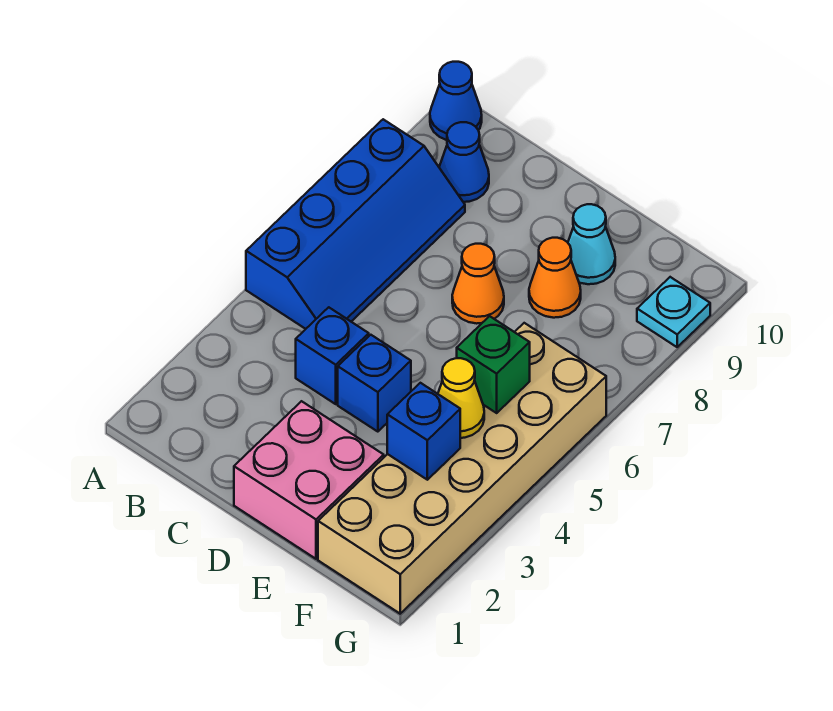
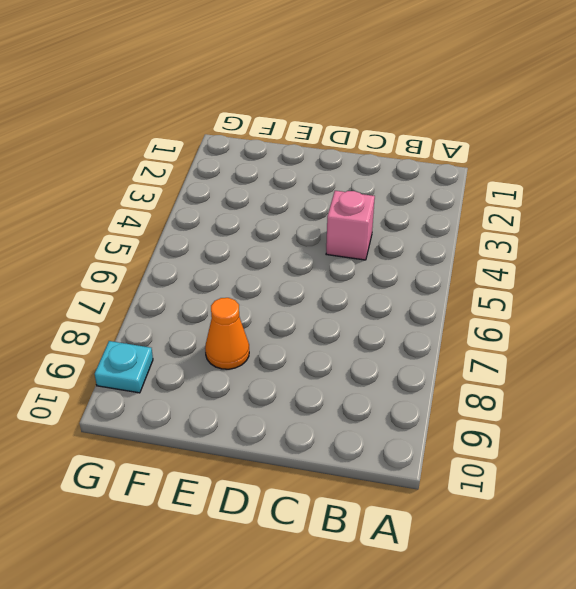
pink brick C4 level 1 -> blue brick C4 level 1
none -> blue slope A5:B8 level 1 top A
none -> blue cone A10 level 1
none -> blue cone B9 level 1

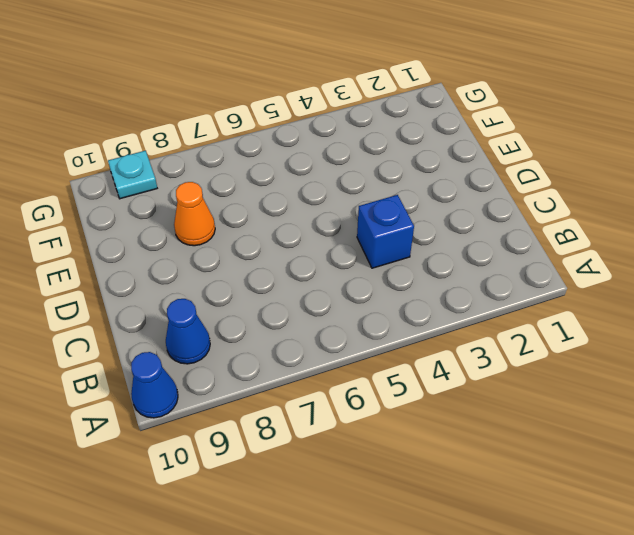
none -> blue slope A5:B8 level 1 top A
none -> pink brick D1:E2 level 1
none -> blue brick D4 level 1

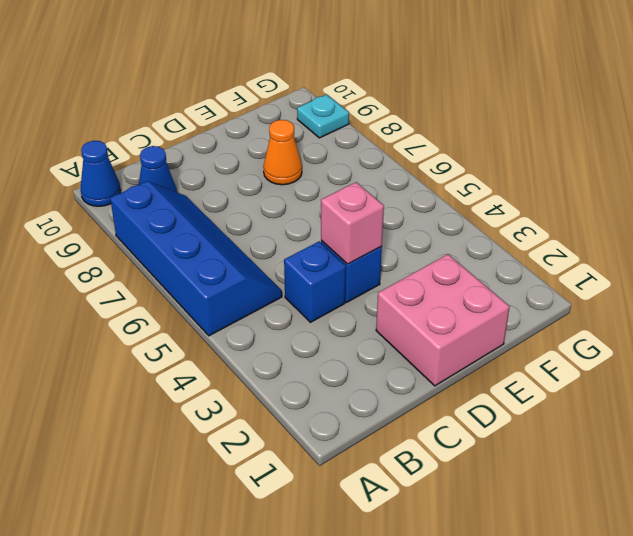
pink brick D4 level 2 -> none
none -> orange cone D7 level 1
none -> cyan cone E9 level 1
none -> tan brick F1:G6 level 1

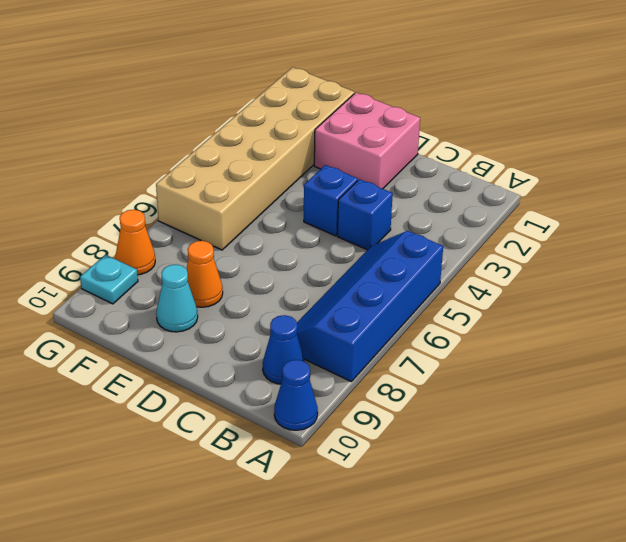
orange cone G8 level 1 -> orange cone D7 level 1
none -> blue brick F3 level 2
none -> yellow cone F4 level 2
none -> green brick F5 level 2

